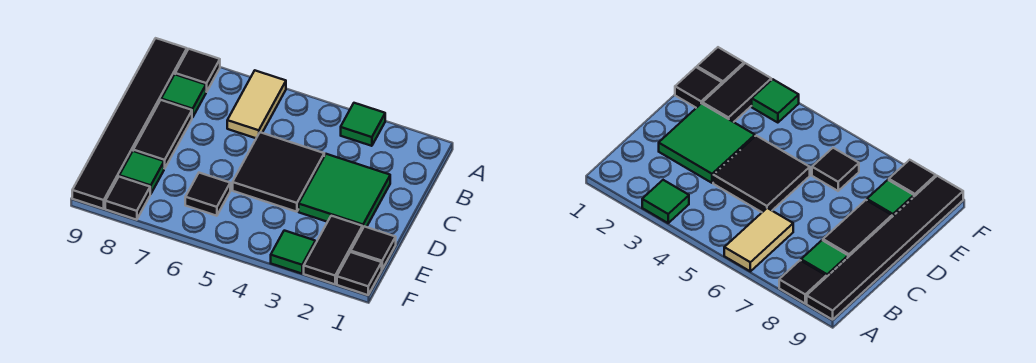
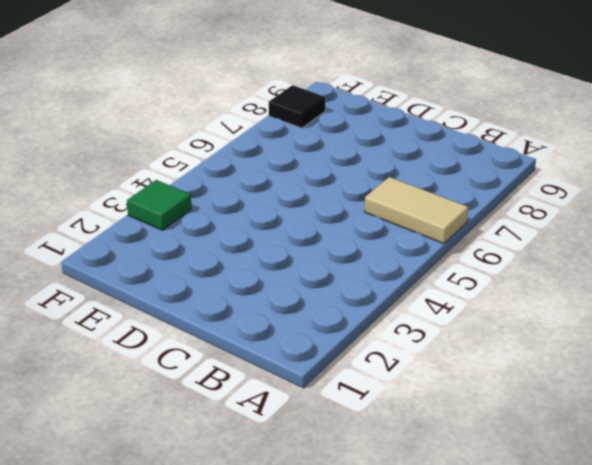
none -> green tile A3 level 1
none -> black tile A8 level 1
none -> black tile A9:F9 level 1

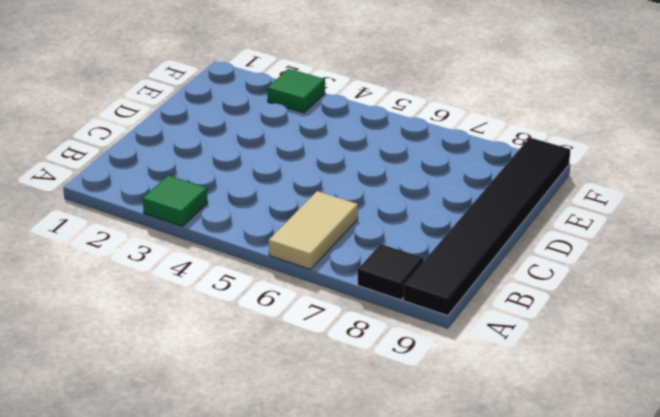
none -> green tile B8 level 1
none -> green tile C2:D3 level 1
none -> black tile C4:D5 level 1

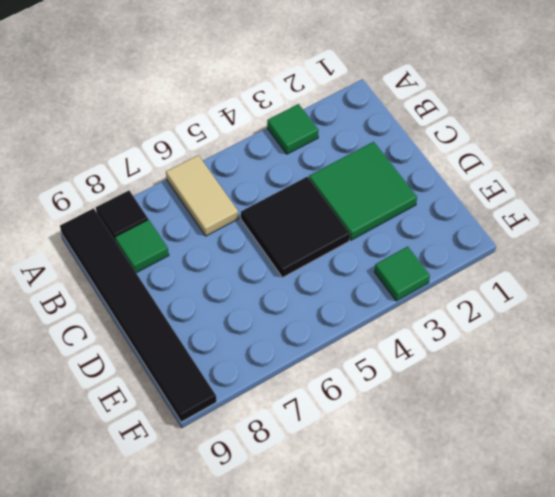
none -> black tile C8:D8 level 1
none -> black tile E1 level 1
none -> black tile E2:F2 level 1

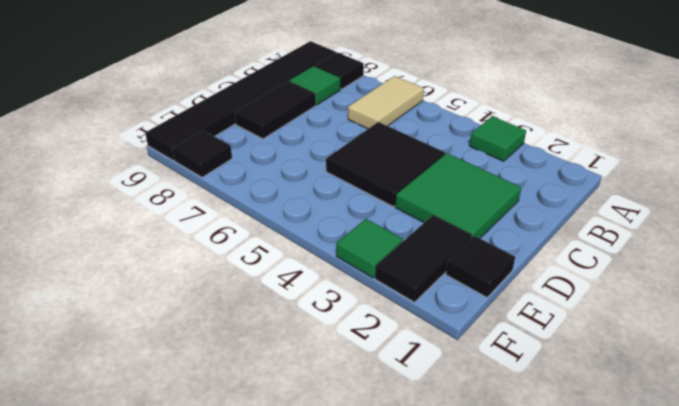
none -> black tile E6 level 1
none -> green tile E8 level 1
none -> black tile F1 level 1

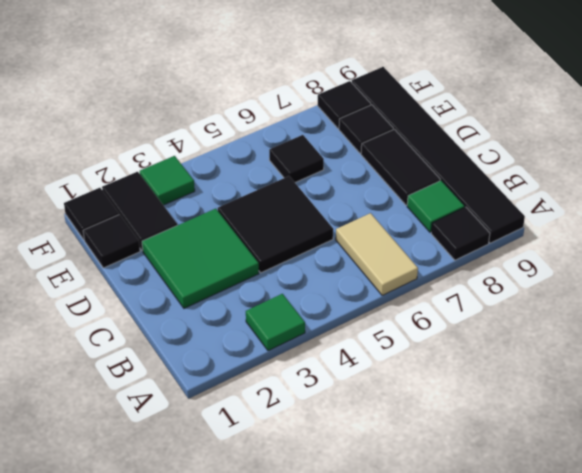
black tile E8 level 1 -> green tile E8 level 1

